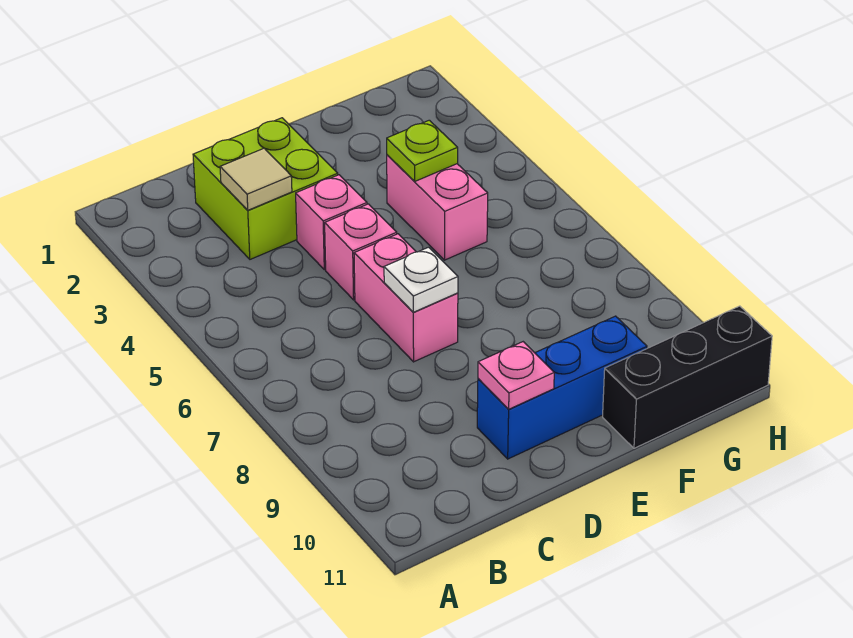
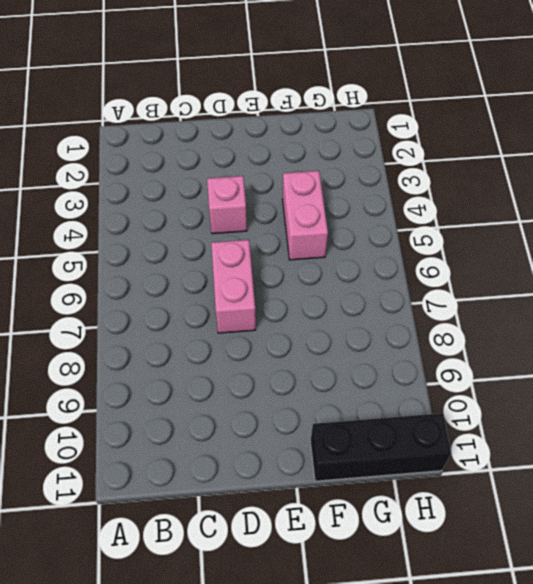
none -> lime brick C2:D3 level 1
none -> pink brick D5 level 1

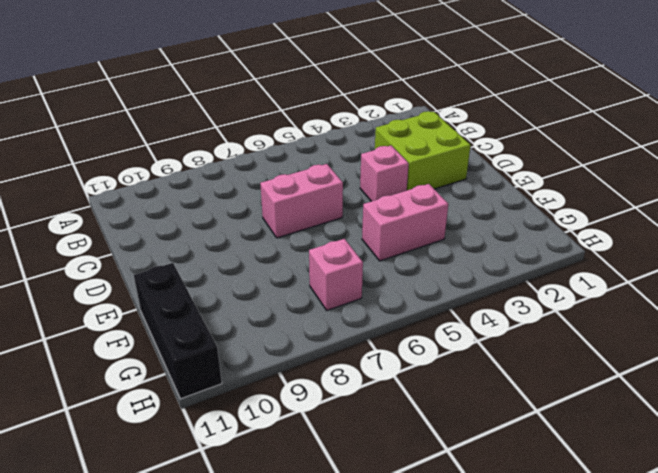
pink brick G7 level 1 -> pink brick D5 level 1
none -> blue brick D10:F10 level 1
none -> tan tile C3 level 2

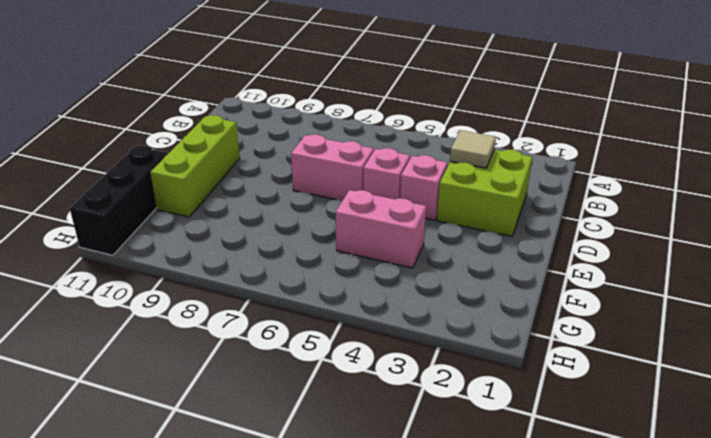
lime brick D10:F10 level 1 -> blue brick D10:F10 level 1
none -> white plate D7 level 2
none -> pink plate D10 level 2

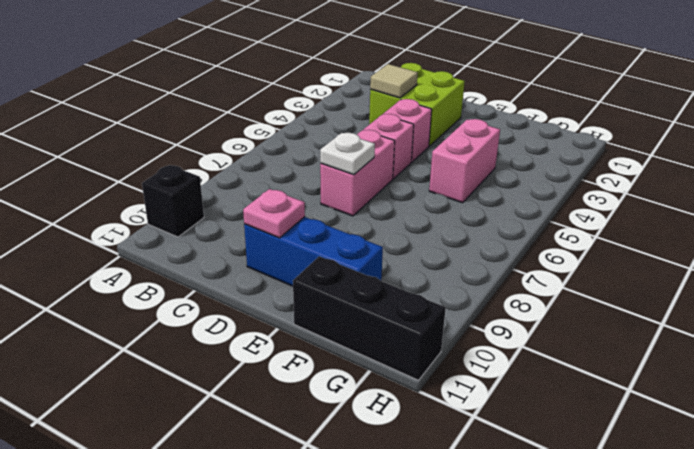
black brick A10 level 1 -> none
none -> lime plate F4 level 2

